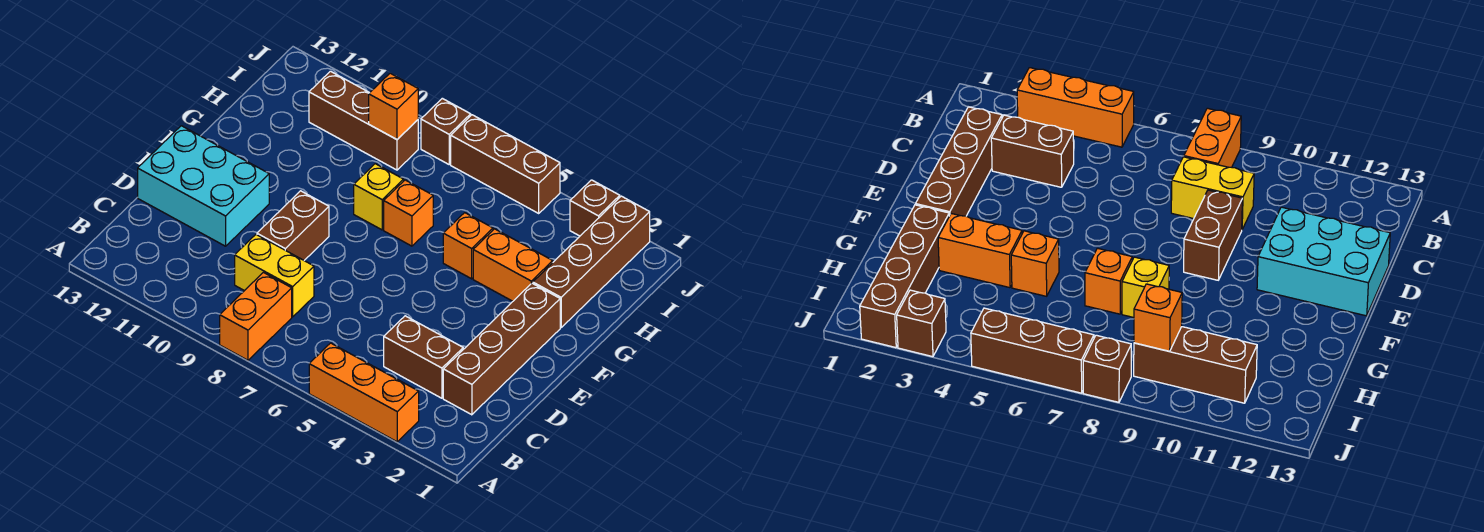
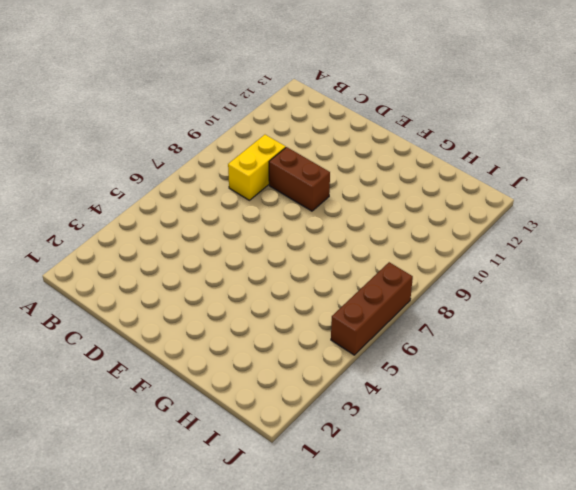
none -> orange brick A3:A5 level 1
none -> orange brick A8:B8 level 1
none -> brown brick C2:F2 level 1

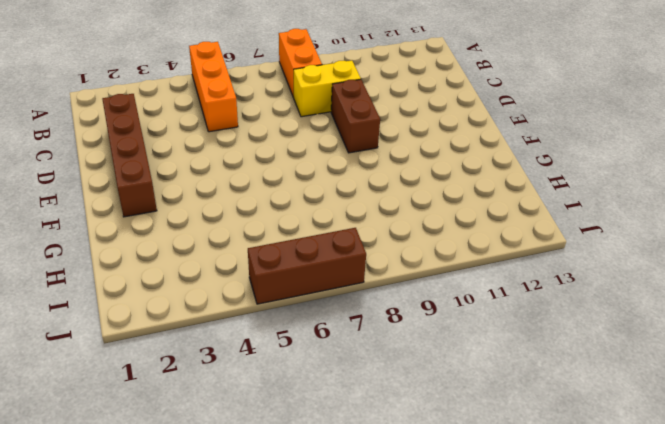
orange brick A5:C5 level 1 -> orange brick A3:A5 level 1
none -> brown brick C3:C4 level 1
none -> cyan brick D11:E13 level 1
none -> brown brick G2:J2 level 1

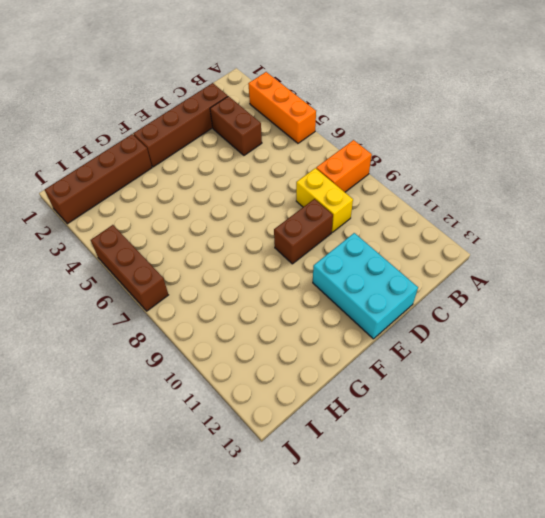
none -> orange brick G3:G4 level 1
none -> orange brick G5 level 1
none -> orange brick G7 level 1

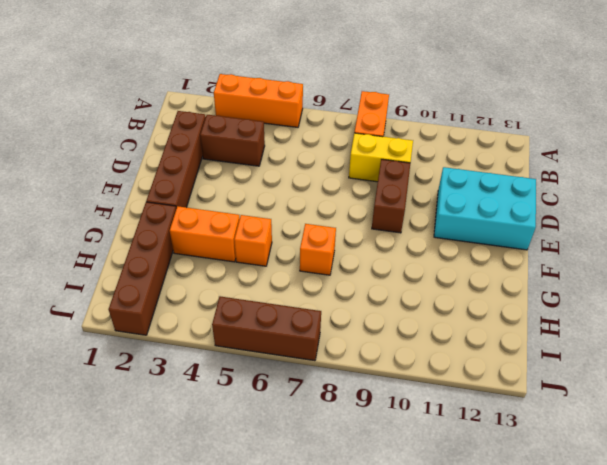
none -> yellow brick G8 level 1
none -> brown brick I9:I11 level 1
none -> brown brick J3 level 1

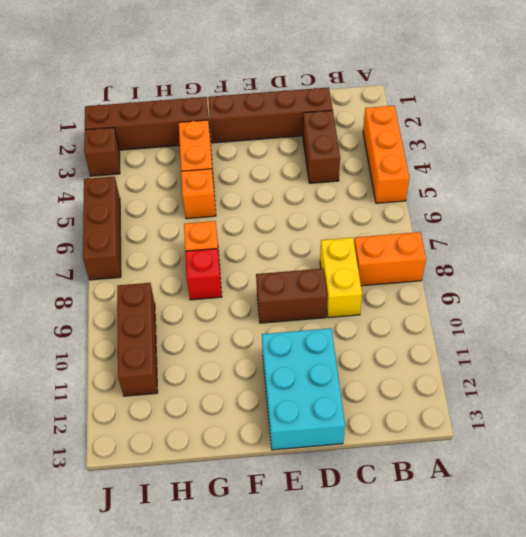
red brick G8 level 1 -> yellow brick G8 level 1
none -> brown brick J8 level 1
none -> orange brick I9 level 2

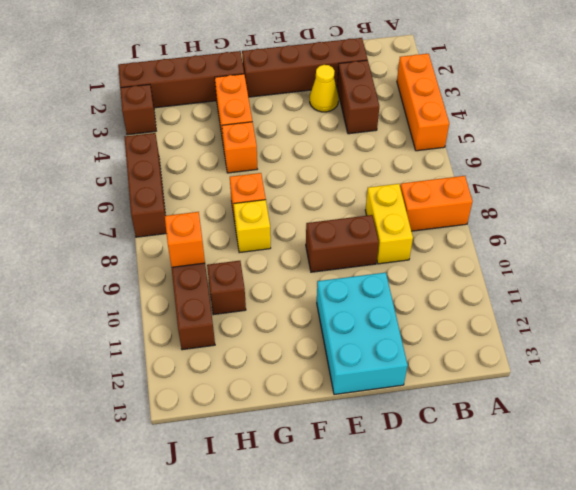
yellow cone D3 level 1 -> none
brown brick H10 level 1 -> brown brick J8 level 1

